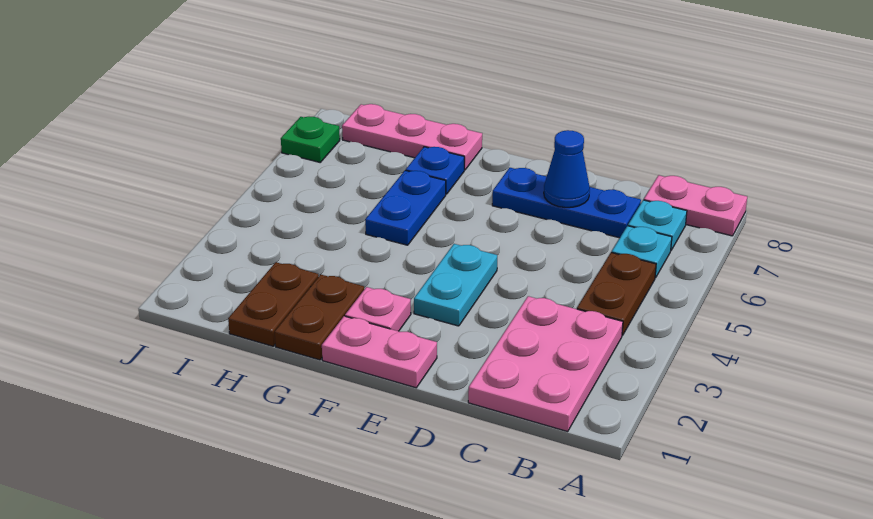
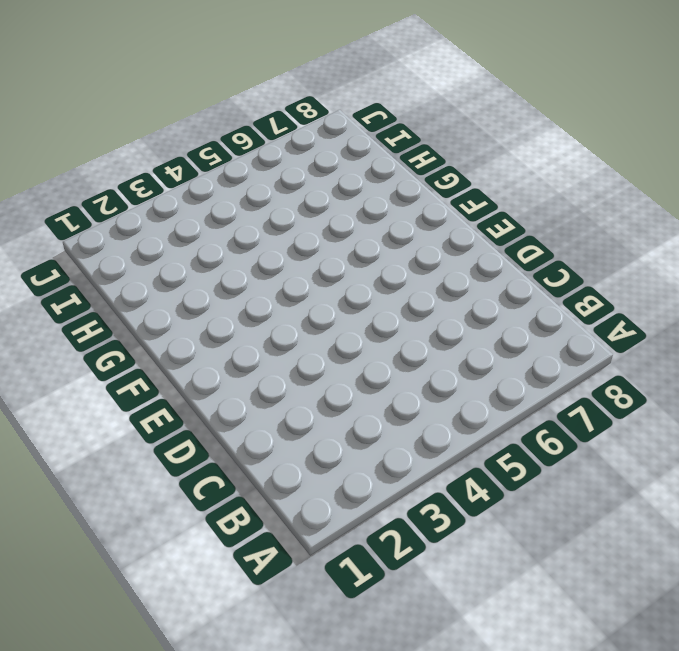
none -> pink plate A8:B8 level 1
none -> pink plate B1:C3 level 1
none -> brown plate B4:B5 level 1

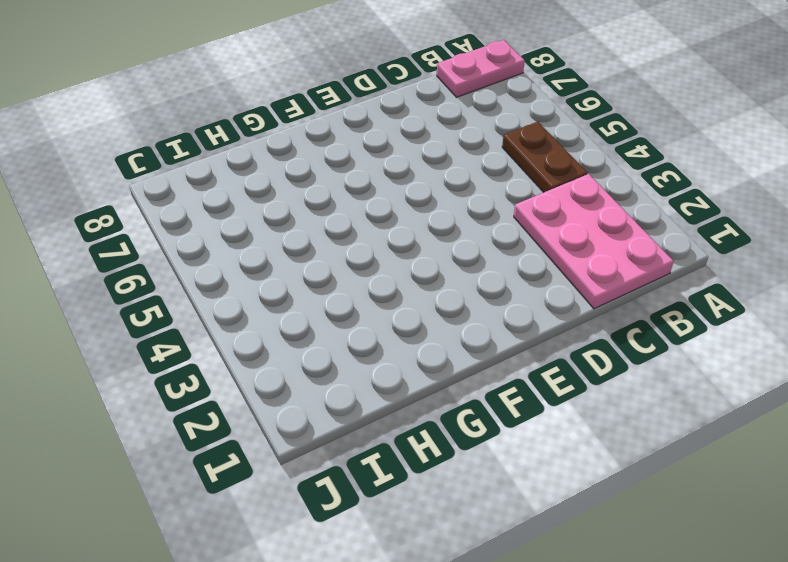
none -> cyan plate B6 level 1
none -> cyan plate B7 level 1
none -> blue plate C7:E7 level 1

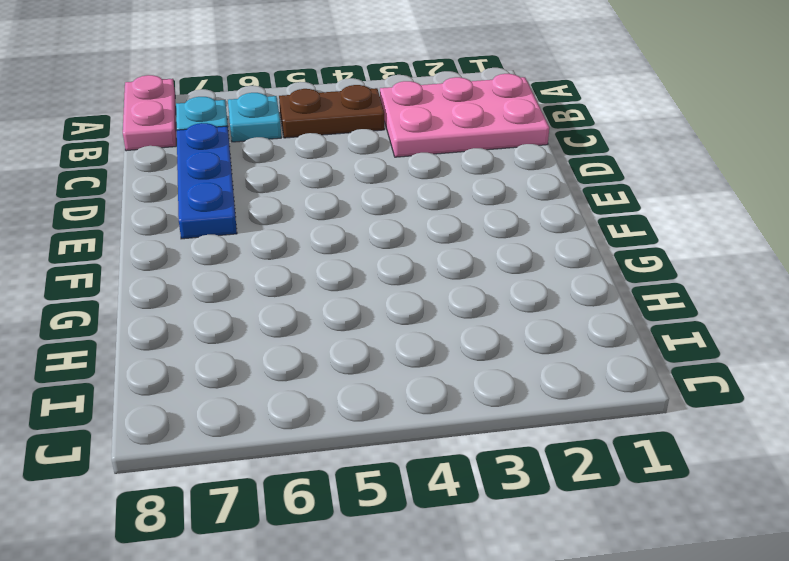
none -> pink plate E1:F1 level 1
none -> cyan plate E3:E4 level 1
none -> pink plate F2 level 1

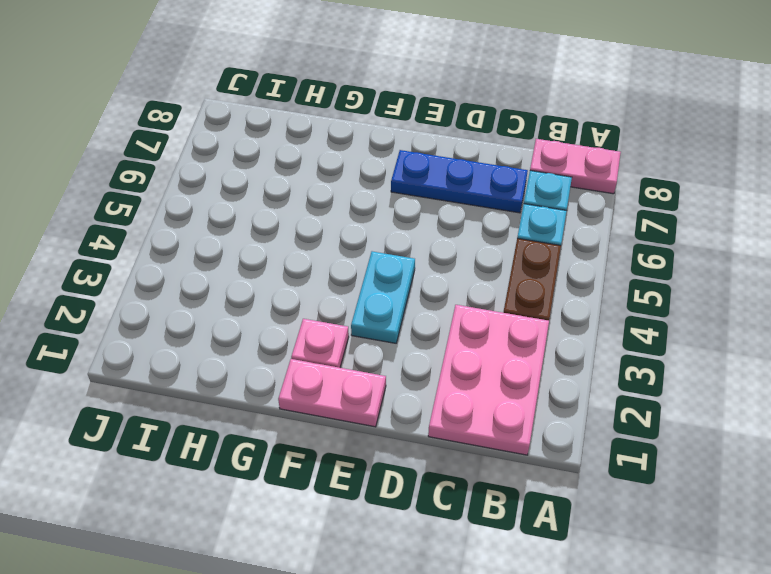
none -> brown plate G1:G2 level 1
none -> blue plate G5:G6 level 1
none -> blue plate G7 level 1

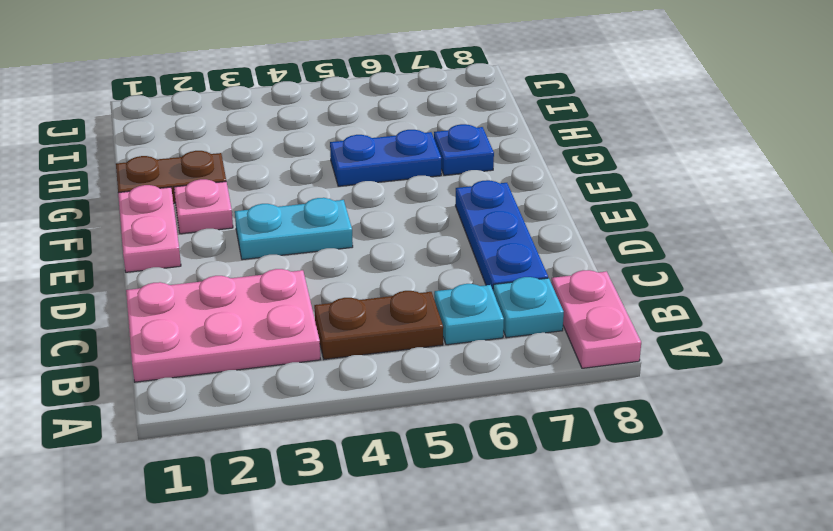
none -> pink plate G8:I8 level 1
none -> brown plate H1:H2 level 1
none -> green plate J7 level 1

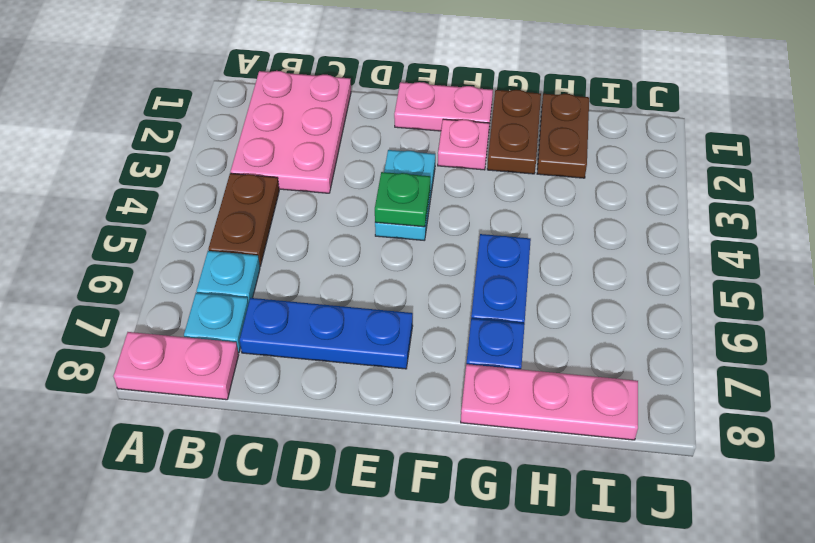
green plate E4 level 2 -> green plate J7 level 1
none -> blue cone D7 level 2

